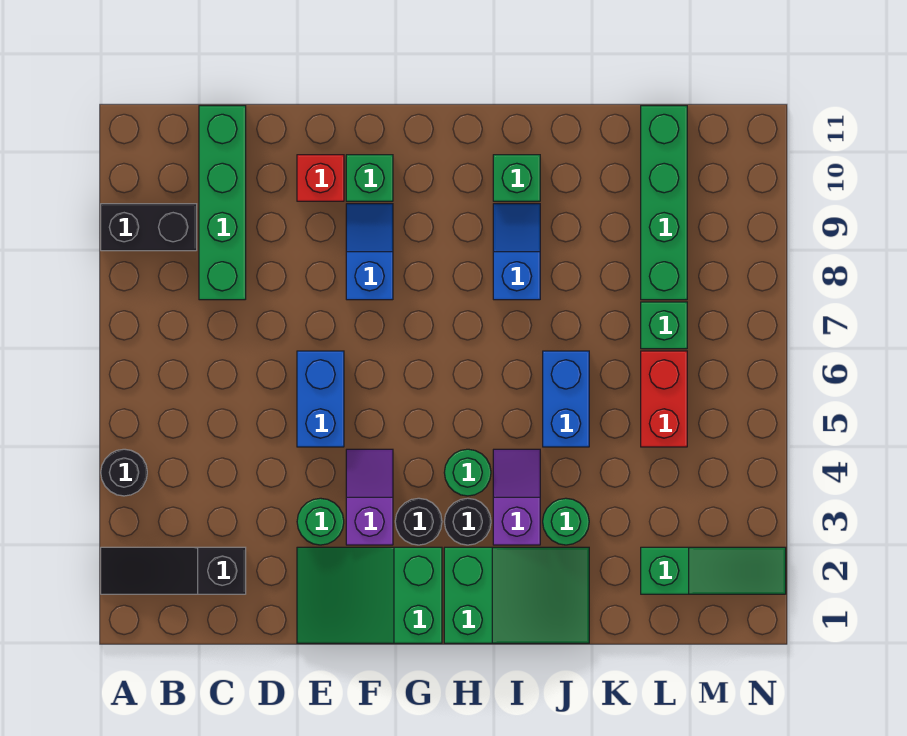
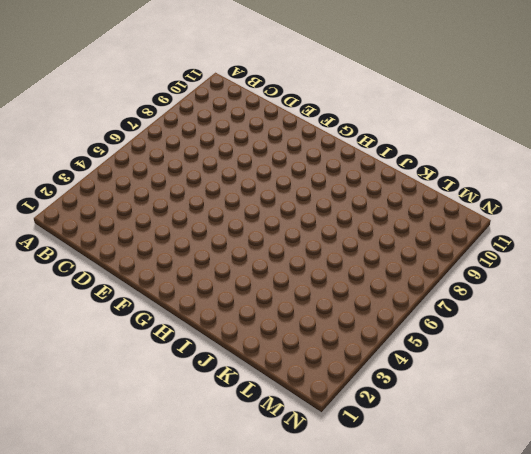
none -> black slope A2:C2 level 1 top C
none -> black round brick A4 level 1
none -> black brick A9:B9 level 1

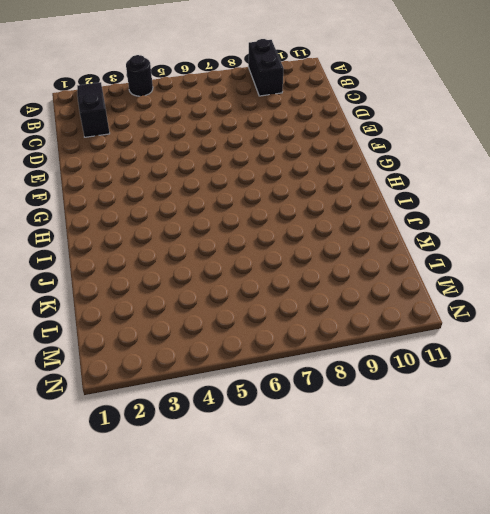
none -> green brick C8:C11 level 1
none -> green slope E1:G2 level 1 top G
none -> green round brick E3 level 1

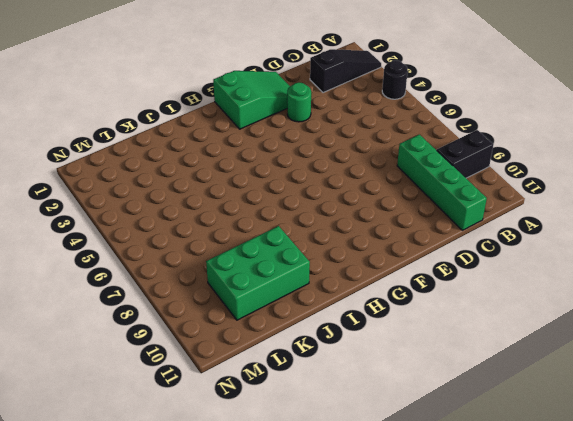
green brick J9:L10 level 1 -> green brick L8:L11 level 1
none -> blue brick E5:E6 level 1
none -> red brick E10 level 1
none -> purple slope F3:F4 level 1 top 3

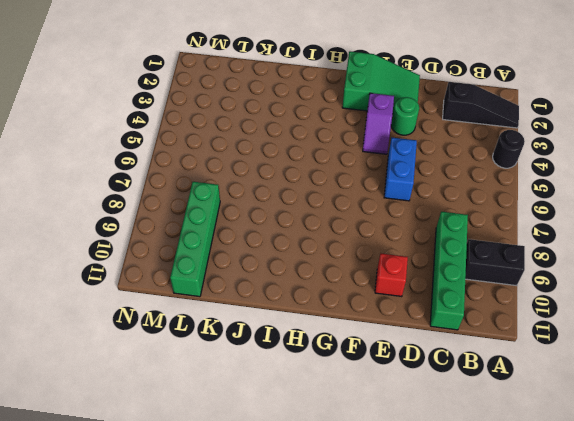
none -> blue slope F8:F9 level 1 top 8
none -> green brick F10 level 1
none -> black round brick G3 level 1

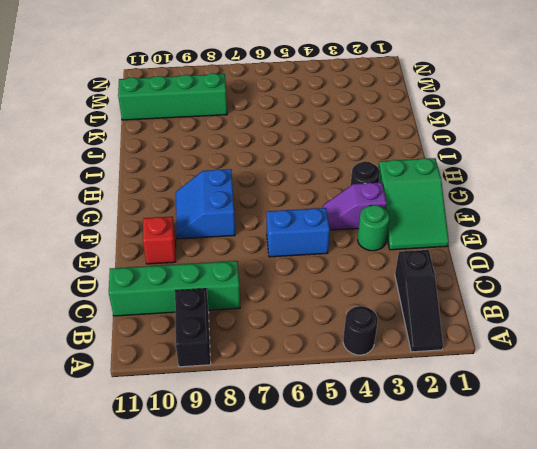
blue slope F8:G9 level 1 top 8 -> blue slope F8:F9 level 1 top 8
none -> green brick F10 level 1
none -> green slope H1:J2 level 1 top H
none -> black round brick H3 level 1

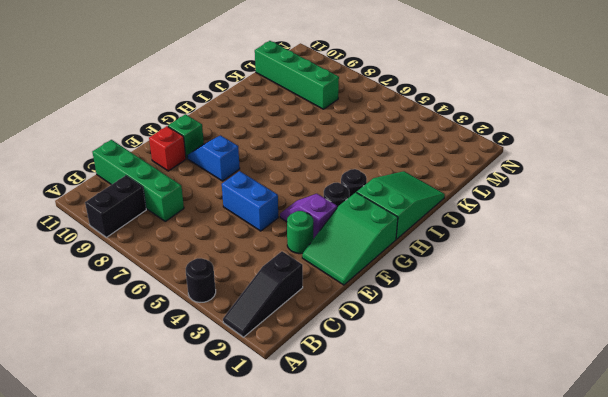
none -> green round brick H4 level 1
none -> purple slope I3:I4 level 1 top 3
none -> blue slope I8:I9 level 1 top 8

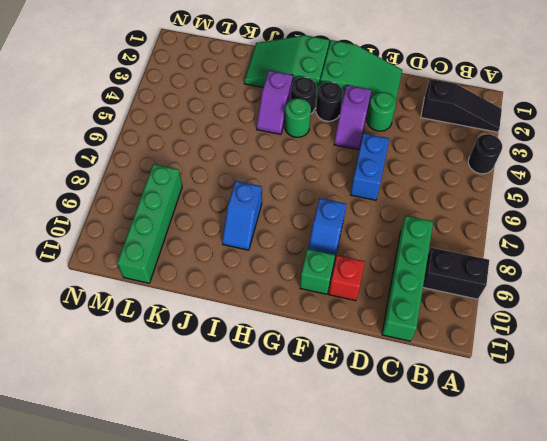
none -> green brick I10 level 1
none -> green round brick J3 level 1
none -> blue brick J5:J6 level 1

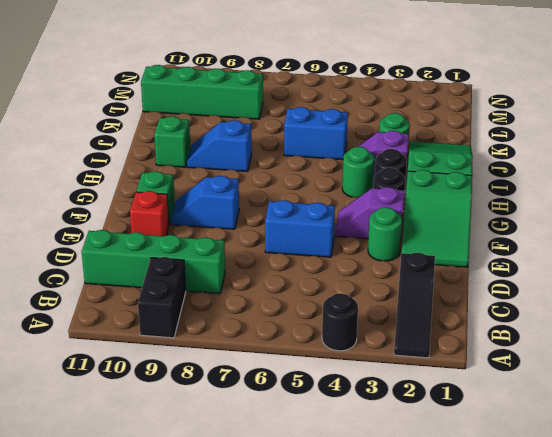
none -> green slope L2:N2 level 1 top L
none -> red brick L5:L6 level 1
none -> green brick L7 level 1

